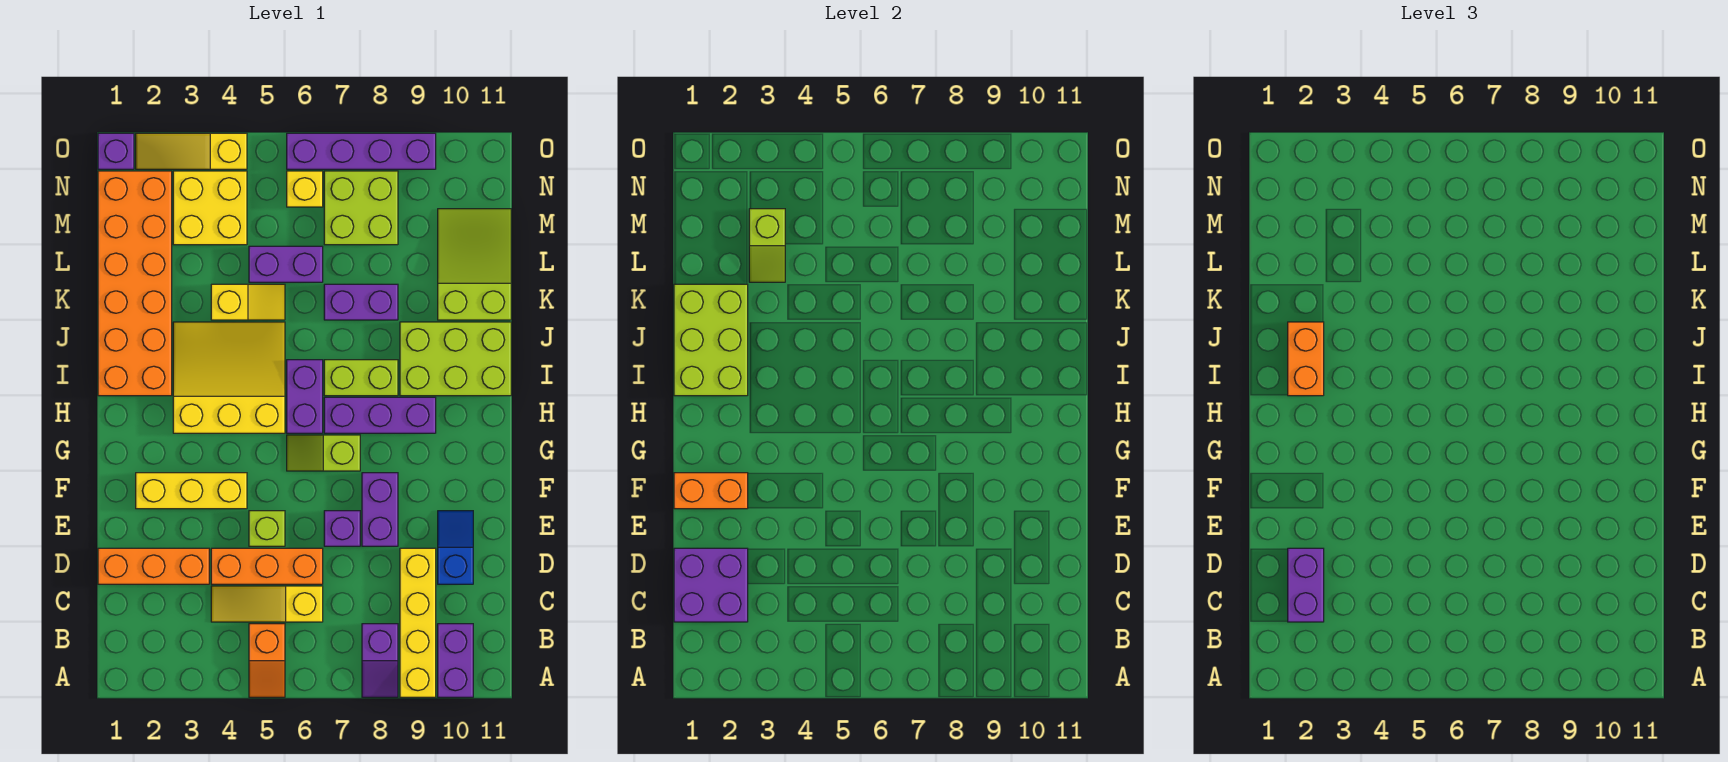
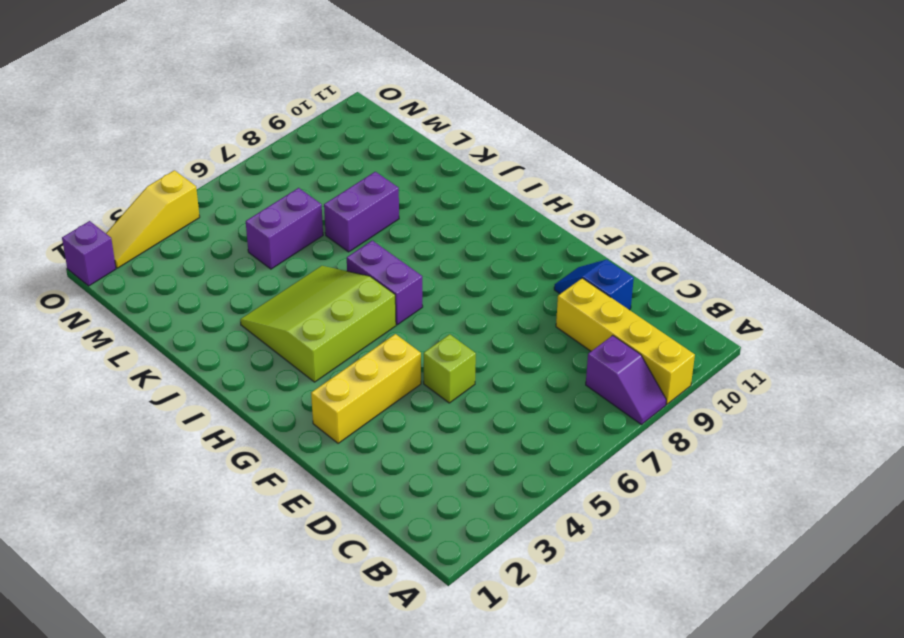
lime slope H3:J5 level 1 top H -> yellow slope H3:J5 level 1 top H
none -> orange slope A5:B5 level 1 top B
none -> purple brick A10:B10 level 1
none -> yellow slope C4:C6 level 1 top 6
none -> orange brick D1:D3 level 1

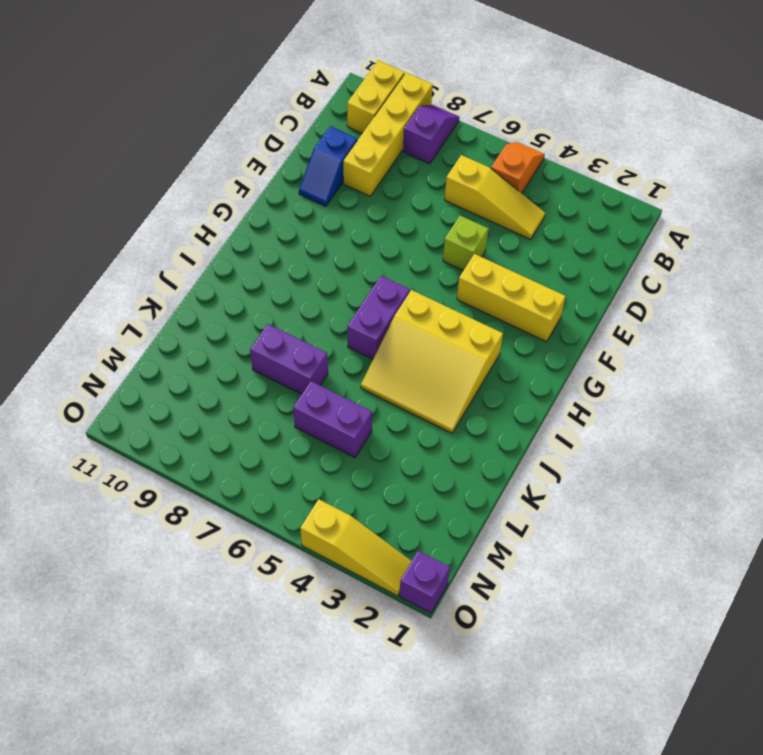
yellow brick A10:B10 level 1 -> purple brick A10:B10 level 1
none -> orange brick D1:D3 level 1
none -> orange brick D4:D6 level 1
none -> purple brick E7 level 1
none -> purple brick E8:F8 level 1

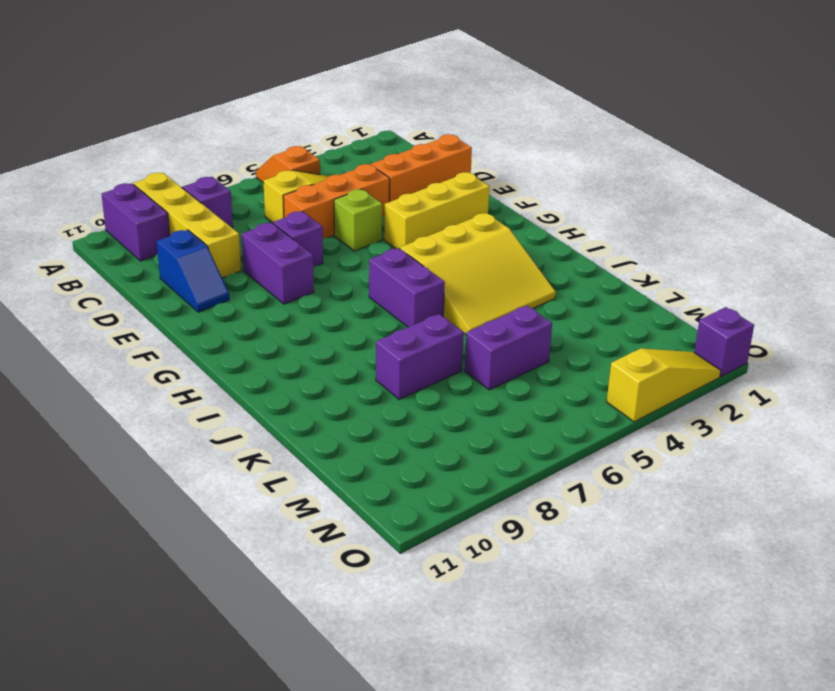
none -> lime slope G6:G7 level 1 top 7
none -> purple brick H7:H9 level 1
none -> orange brick I1:N2 level 1
none -> lime brick I7:I8 level 1

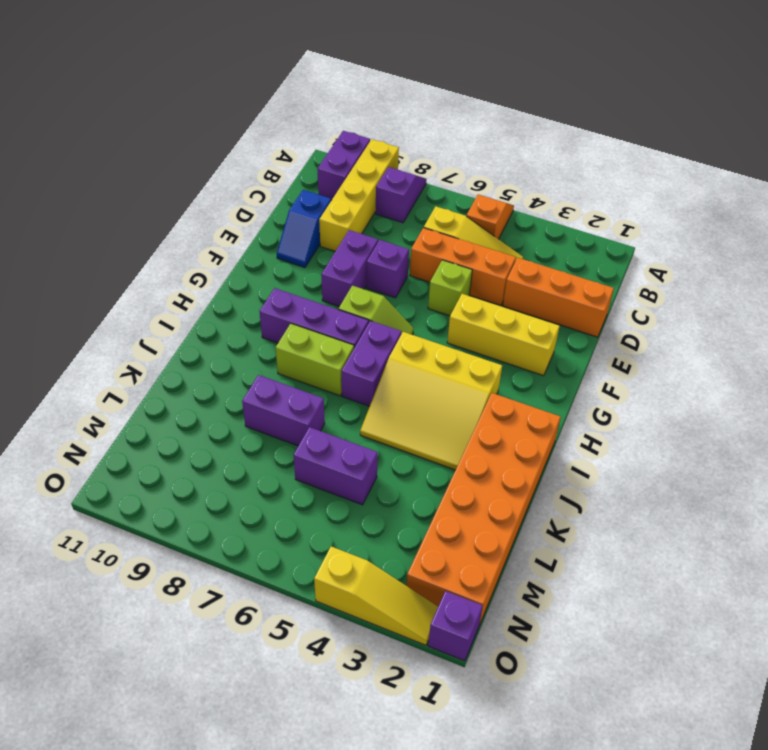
none -> lime brick I9:J11 level 1
none -> yellow slope K4:K5 level 1 top 4
none -> lime slope K10:M11 level 1 top K
none -> yellow brick M3:N4 level 1

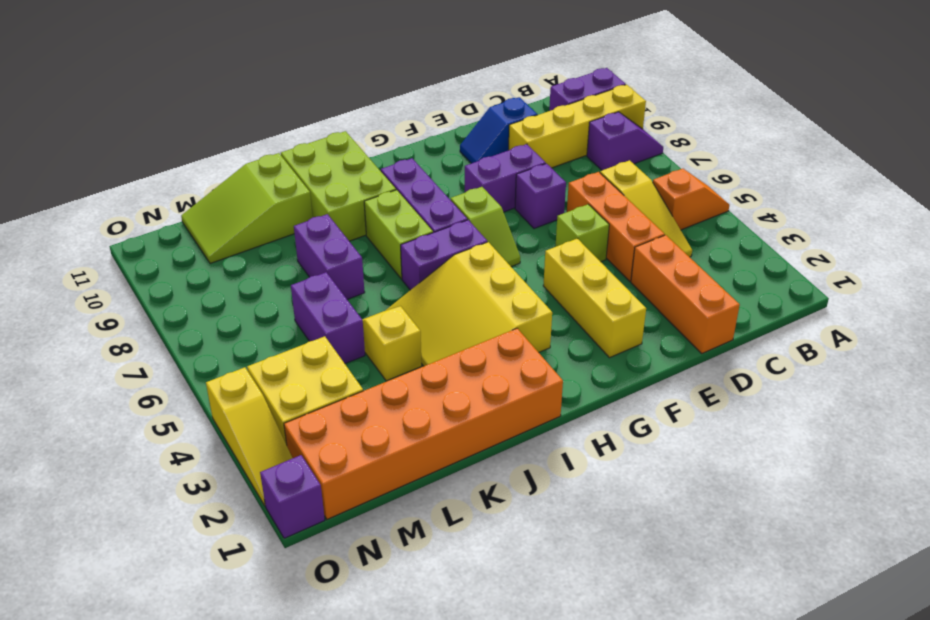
none -> lime brick M7:N8 level 1
none -> yellow brick N6 level 1
none -> purple brick O6:O9 level 1
none -> purple brick C1:D2 level 2

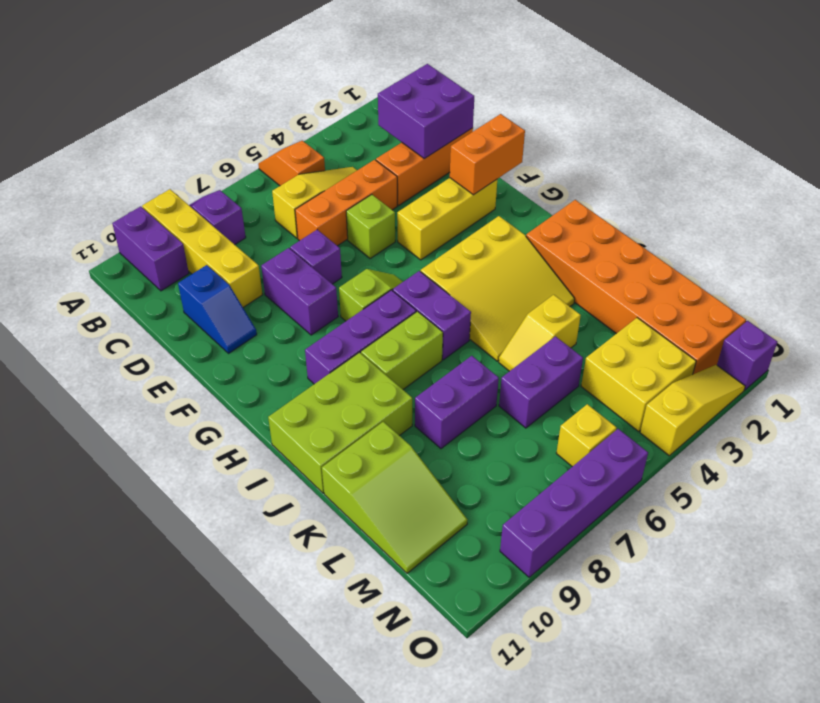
none -> lime brick M7:N8 level 1
none -> lime brick I1:K2 level 2
none -> lime slope L3:M3 level 2 top M
none -> purple brick C2:D2 level 3

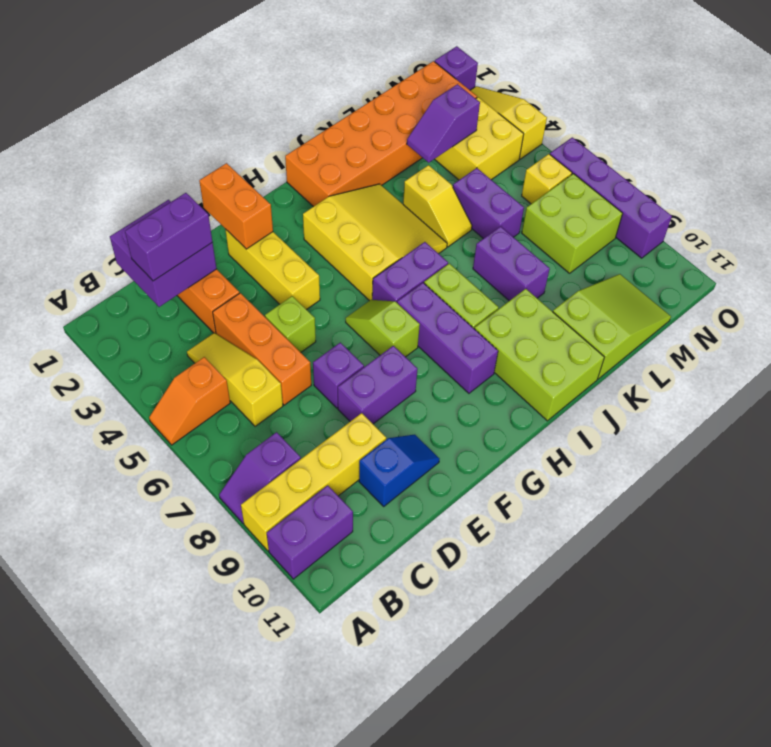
purple slope L3:M3 level 2 top M -> lime slope L3:M3 level 2 top M
none -> lime brick I1:K2 level 2
none -> orange brick I2:J2 level 3

